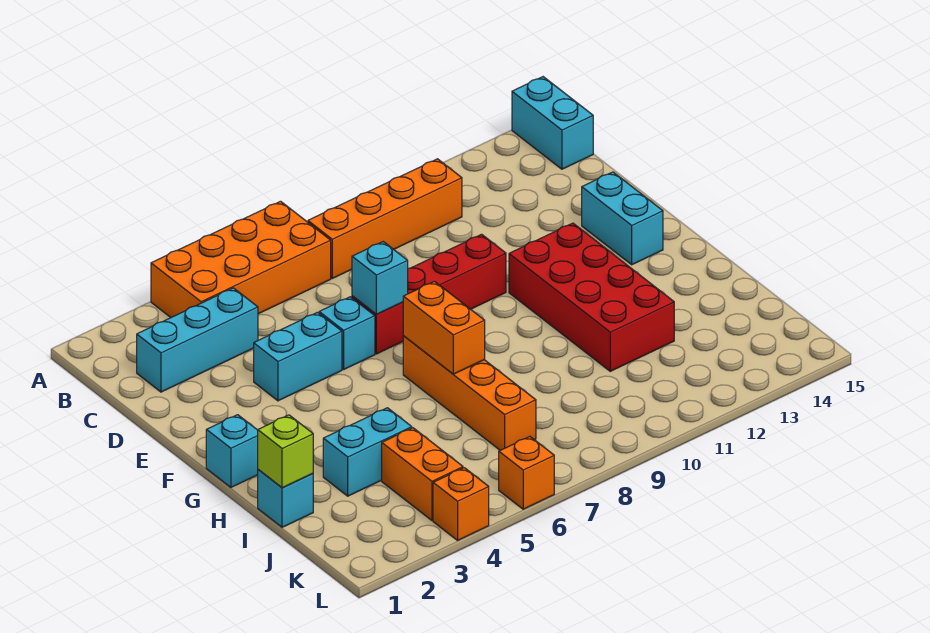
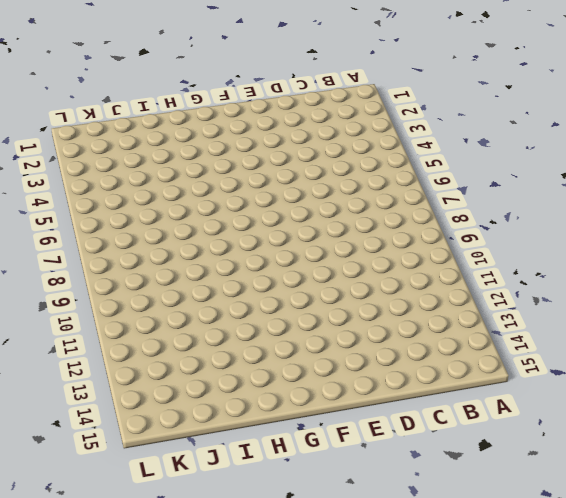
none -> orange brick A4:B7 level 1
none -> cyan brick A15:B15 level 1
none -> orange brick B8:B11 level 1

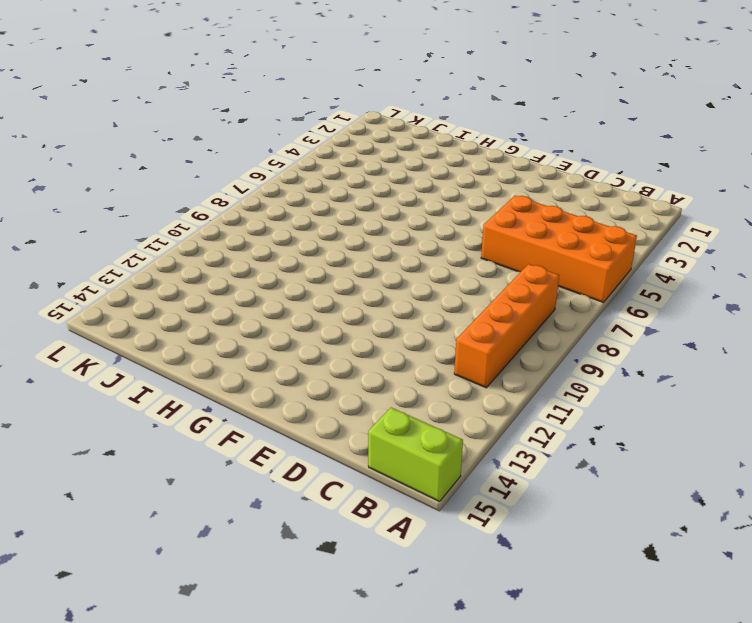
orange brick A5:D6 level 1 -> orange brick A4:B7 level 1
lime brick A15:B15 level 1 -> cyan brick A15:B15 level 1
none -> cyan brick C2:C4 level 1
none -> cyan brick E4:E5 level 1
none -> cyan brick E6 level 1

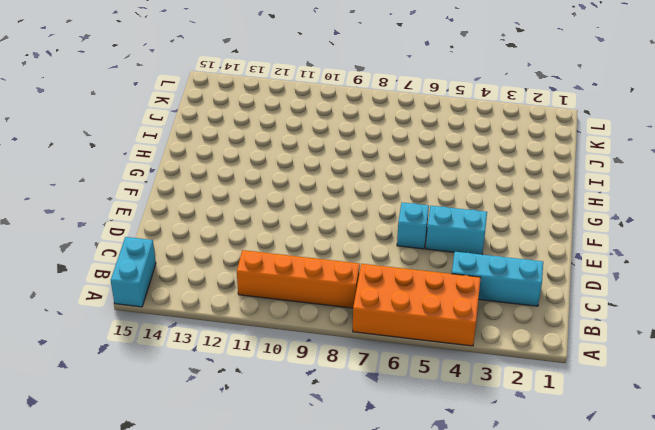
none -> red brick E7:E10 level 1
none -> cyan brick E14:F14 level 1
none -> red brick F11:I12 level 1

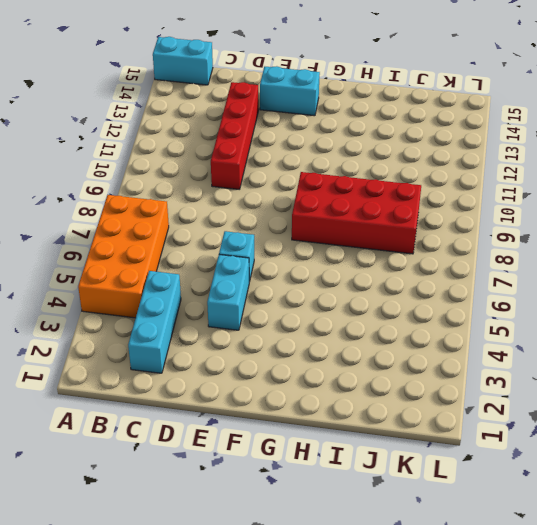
red brick D10:D13 level 1 -> red brick E7:E10 level 1
red brick G8:J9 level 1 -> red brick F11:I12 level 1
none -> orange brick B8:B11 level 1
none -> cyan brick G1 level 1
none -> orange brick G7:J7 level 1

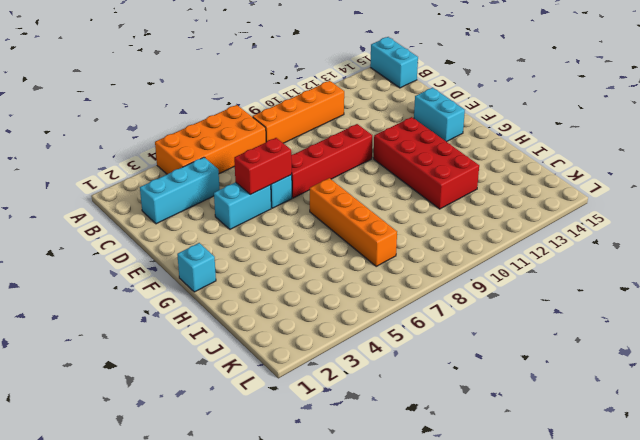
red brick E5:E6 level 2 -> none
none -> cyan brick I1 level 1
none -> cyan brick I3:I4 level 1
none -> orange brick J4:K4 level 1

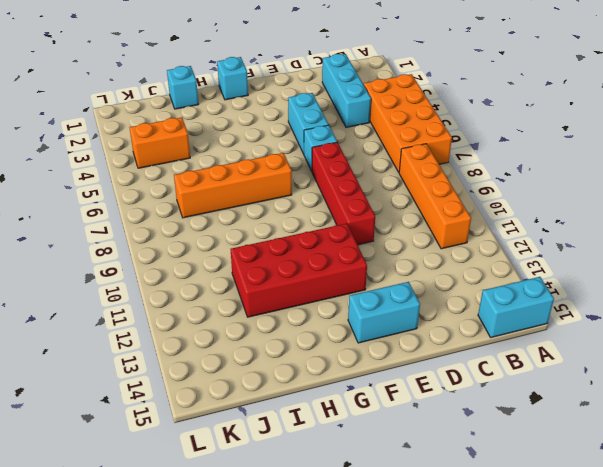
none -> cyan brick I3:I4 level 1
none -> orange brick L4 level 1
none -> orange brick L6 level 1

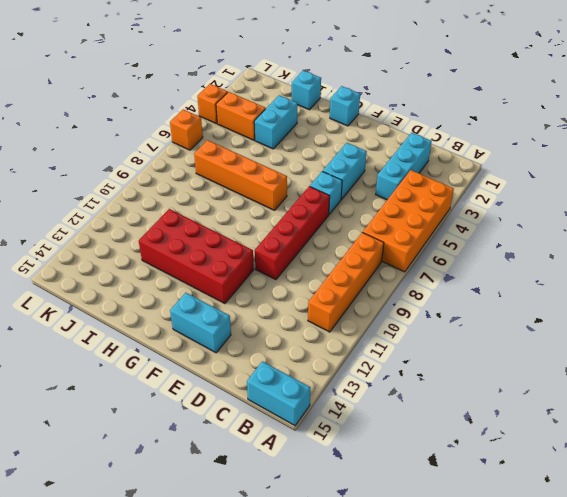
none -> cyan brick E7 level 2
none -> orange brick G7:H7 level 2
none -> lime brick I1 level 2

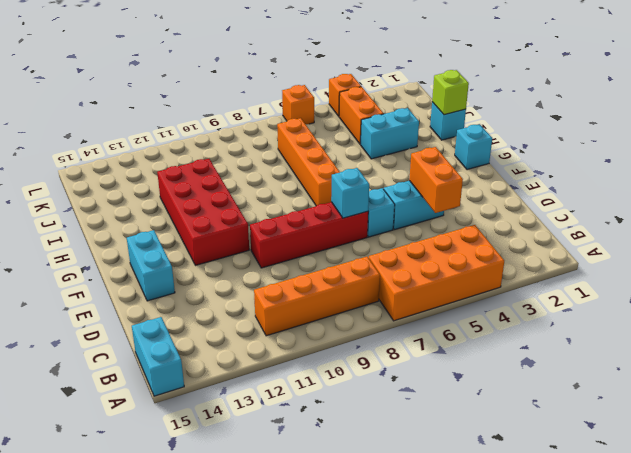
orange brick D4:E4 level 2 -> orange brick G7:H7 level 2
none -> cyan brick C2:C4 level 1

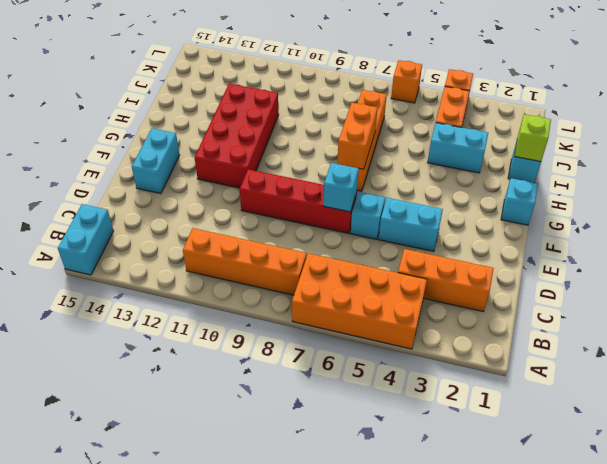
orange brick C2:C4 level 1 -> cyan brick C2:C4 level 1

